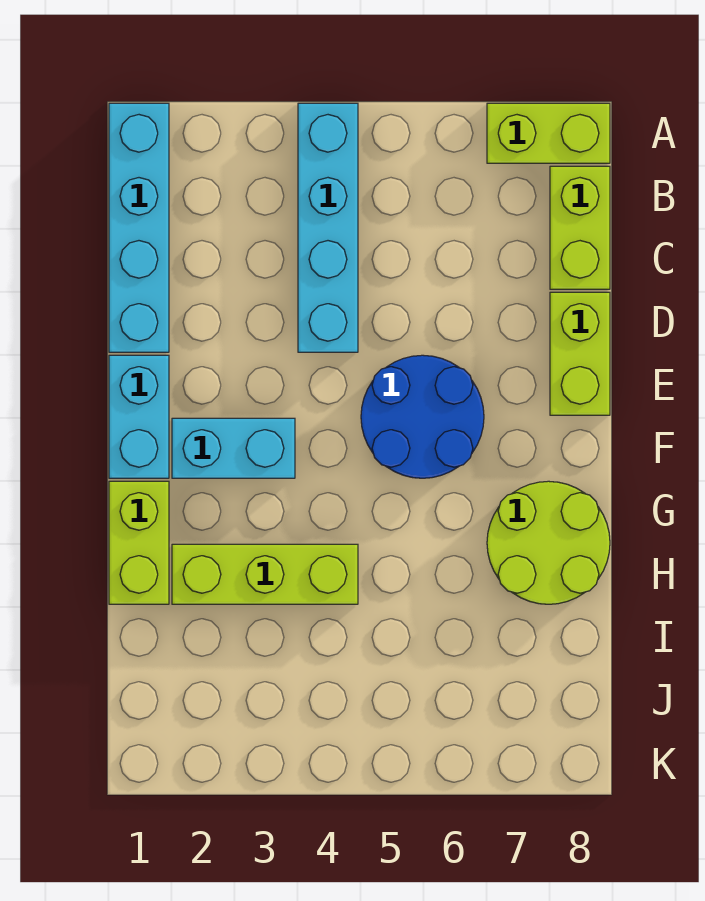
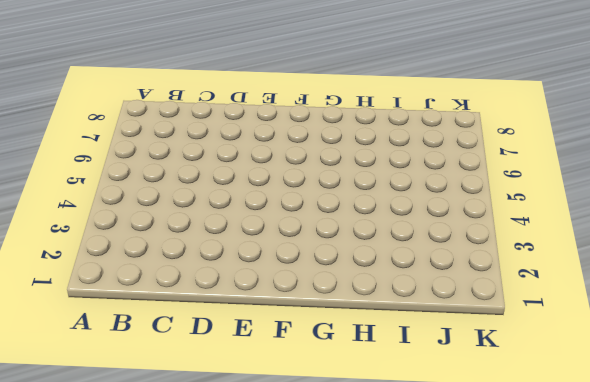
none -> cyan brick A1:D1 level 1
none -> cyan brick A4:D4 level 1

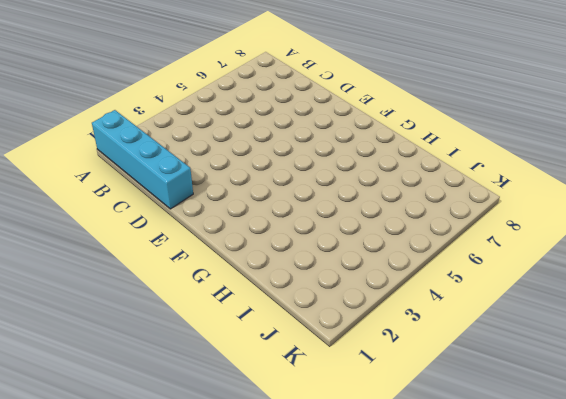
none -> cyan brick A4:D4 level 1
none -> lime brick A7:A8 level 1

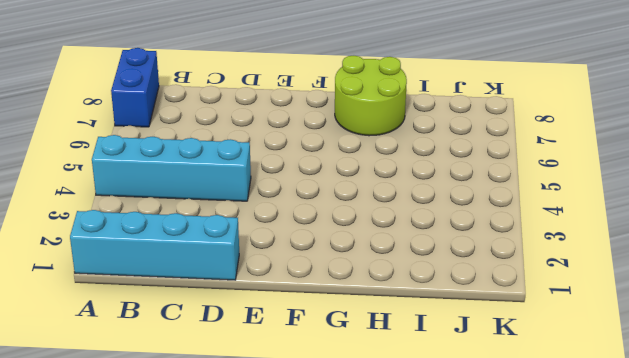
blue brick A7:A8 level 1 -> lime brick A7:A8 level 1
none -> lime brick B8:C8 level 1
none -> lime brick D8:E8 level 1

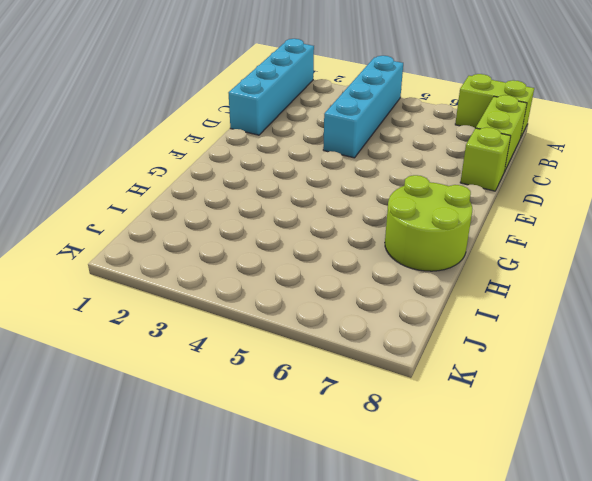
lime brick D8 level 1 -> lime brick D8:E8 level 1
none -> cyan brick E1:F1 level 1
none -> blue round brick E5:F6 level 1

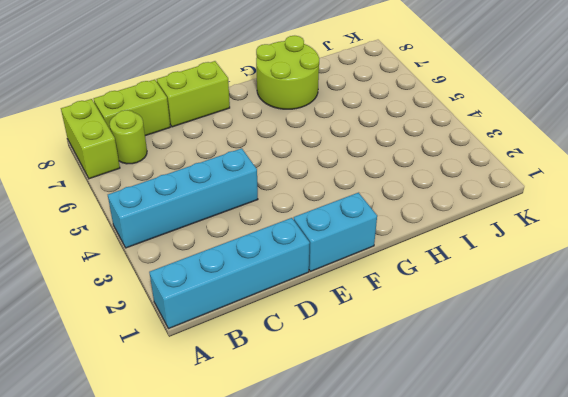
lime round brick B7 level 1 -> none
none -> blue round brick E5:F6 level 1
none -> cyan brick F2:F3 level 1

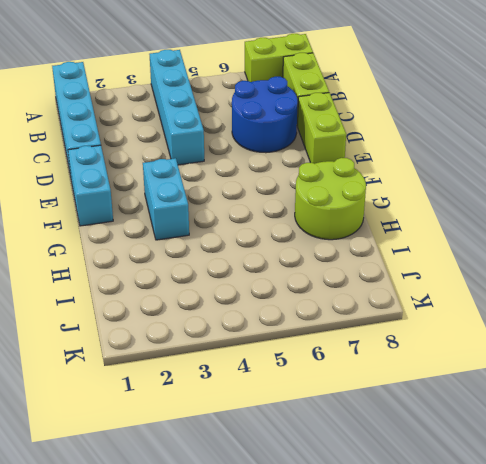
blue round brick C6:D7 level 1 -> blue round brick E5:F6 level 1
cyan brick F3:G3 level 1 -> cyan brick F2:F3 level 1
none -> lime brick G1:H1 level 1
none -> lime brick H2:H4 level 1

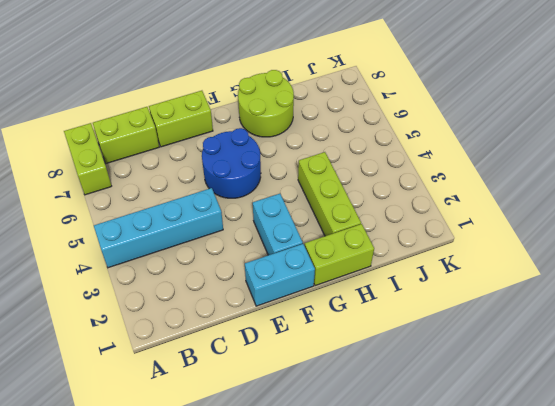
none -> cyan brick A1:D1 level 1

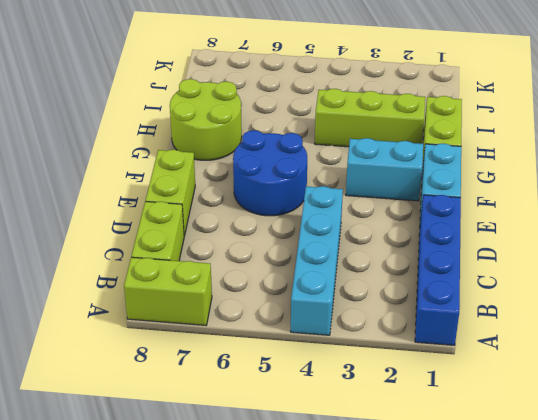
blue brick A1:D1 level 1 -> cyan brick A1:D1 level 1

